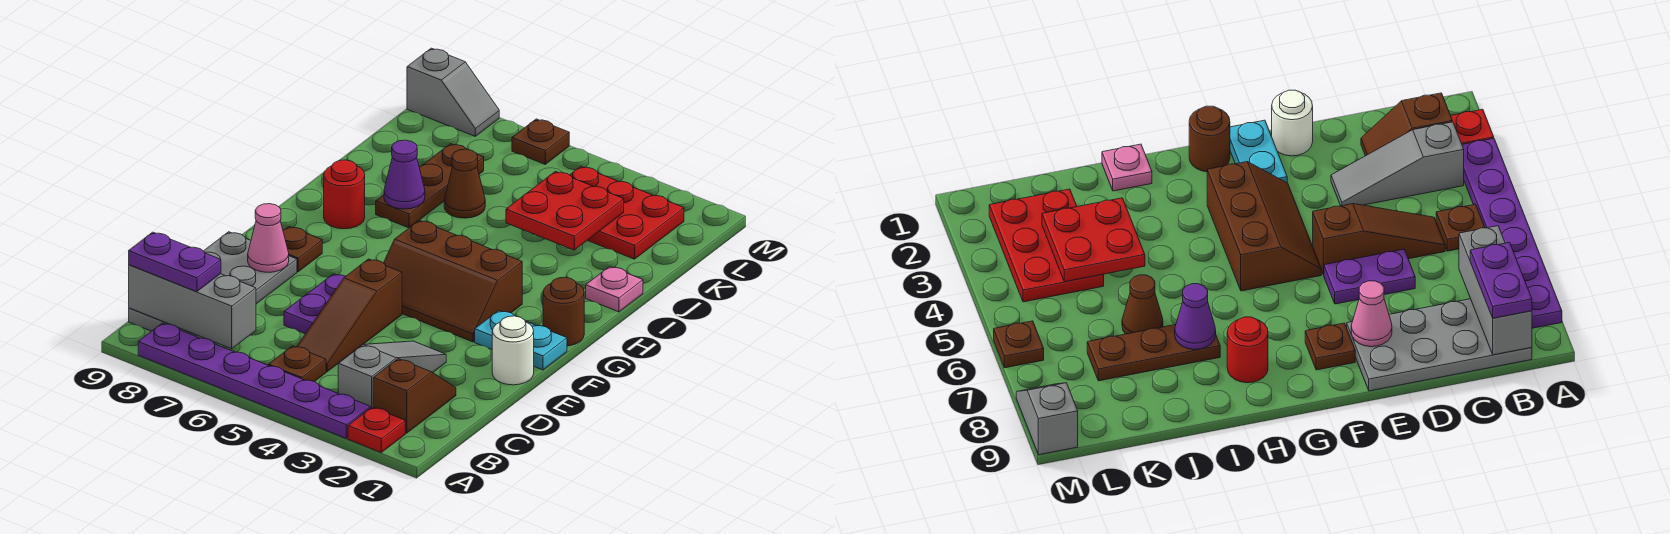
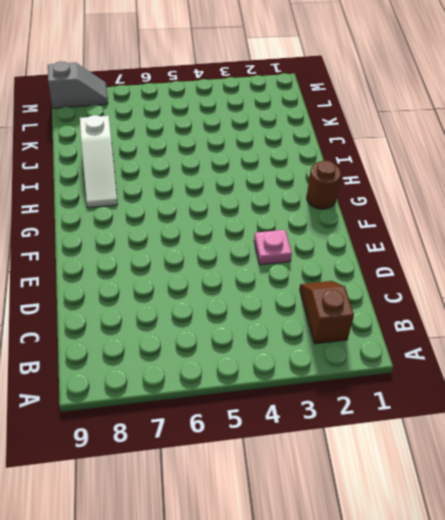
pink plate E3 level 1 -> pink plate I1 level 1
white slope H8:J8 level 1 top J -> red round brick H8 level 1
none -> red plate A2 level 1
none -> purple plate A3:A8 level 1
none -> grey slope B3:D3 level 1 top B

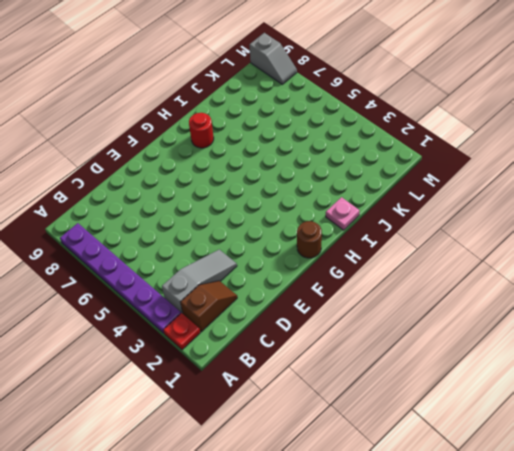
none -> brown plate B5 level 1
none -> grey plate B8:E9 level 1
none -> brown slope C5:E5 level 1 top E

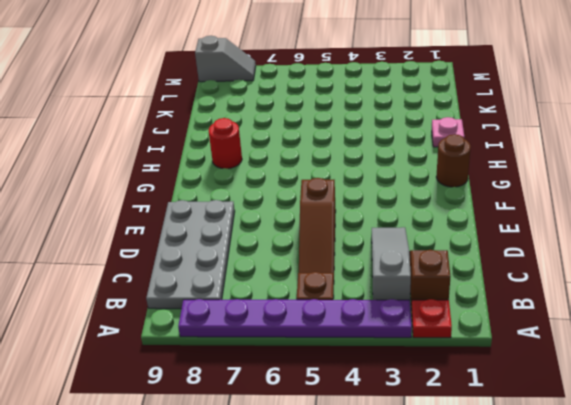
none -> purple plate D6:E6 level 1
none -> white round brick E1 level 1
none -> cyan plate F1:F2 level 1

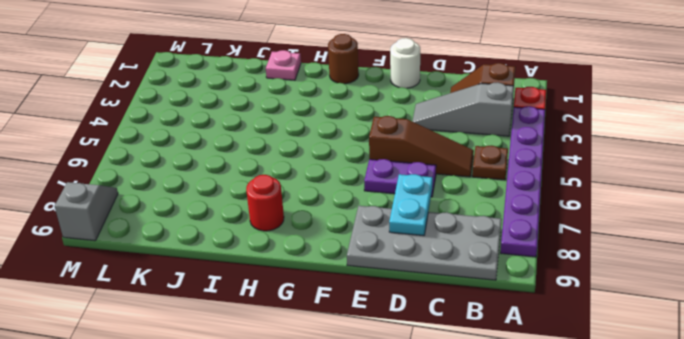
cyan plate D7:D8 level 2 -> cyan plate F1:F2 level 1
none -> brown slope F3:G5 level 1 top G
none -> brown plate F8 level 1
none -> brown plate I7:K7 level 1

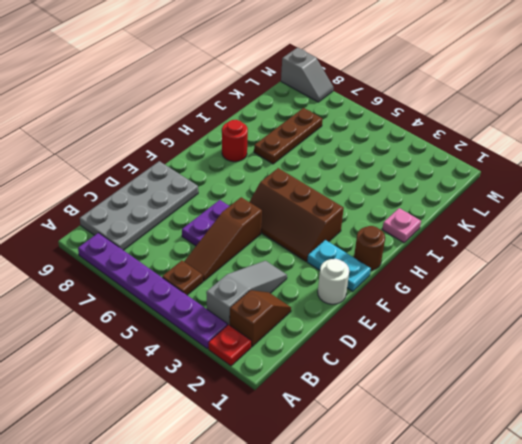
none -> brown plate F8 level 1
none -> brown cone J6 level 1
none -> red plate K2:L4 level 1

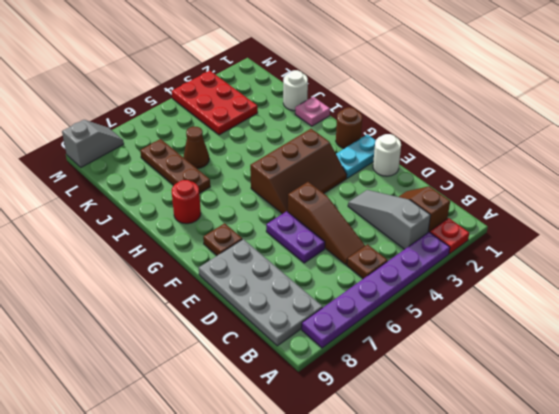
white round brick J1 level 1 -> none
red plate K3:M4 level 1 -> red plate K2:L4 level 1
none -> brown plate M6 level 1
none -> grey brick B7:B9 level 2
none -> pink cone E8 level 2

